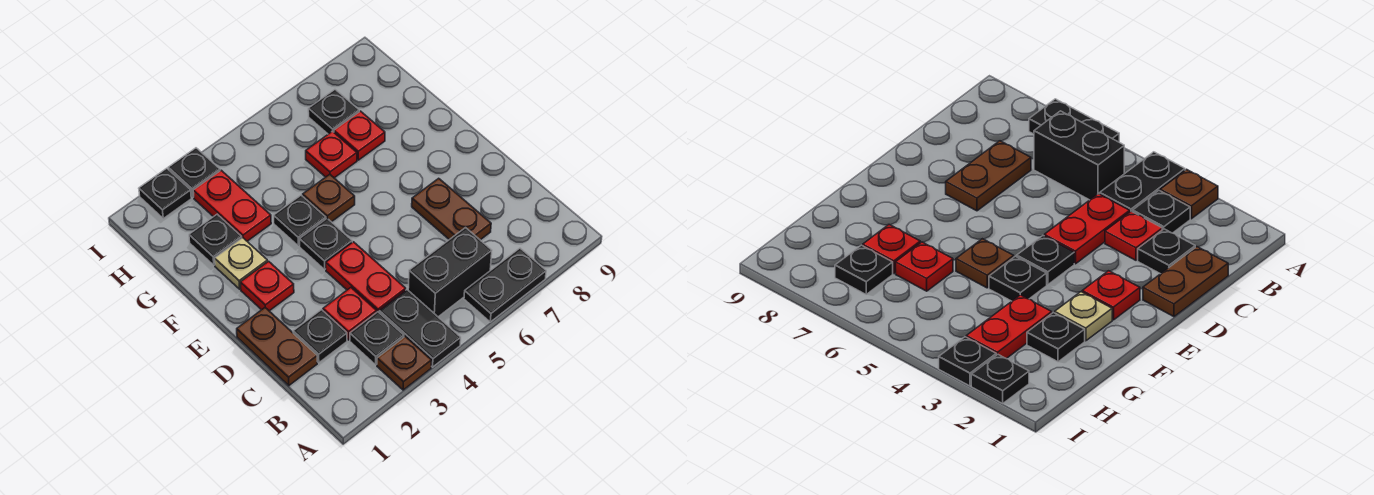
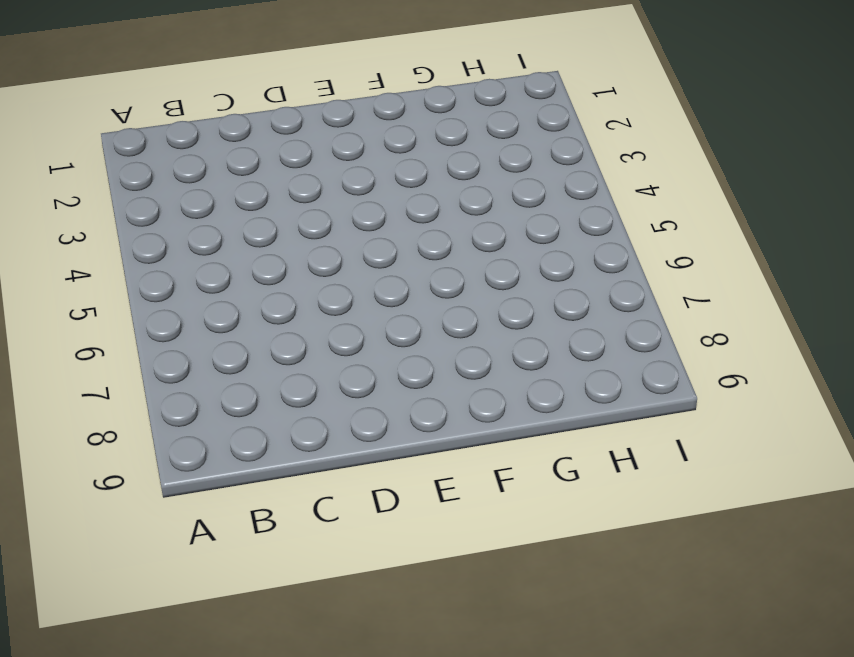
none -> brown plate A3 level 1
none -> black plate A4:B4 level 1
none -> black plate A6:A7 level 1

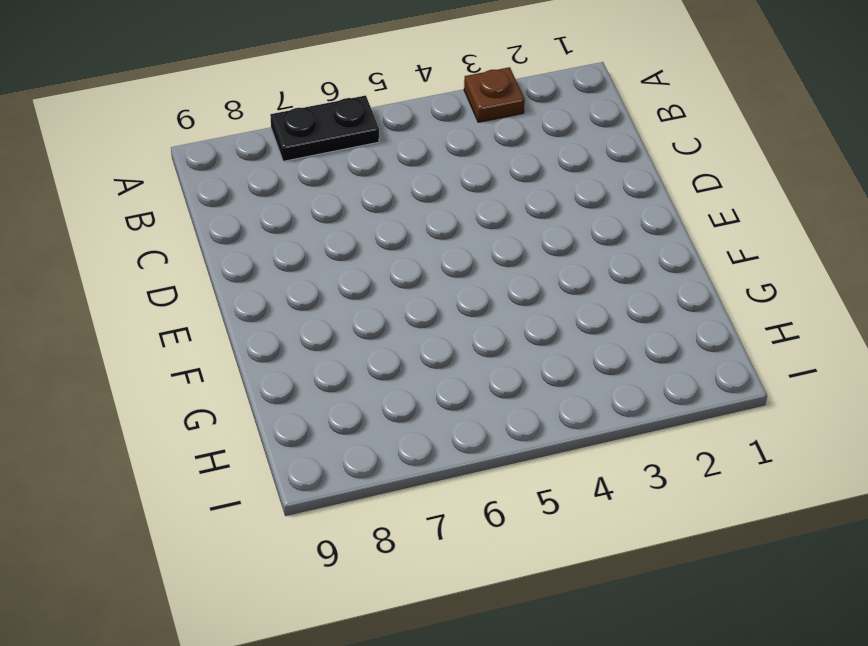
none -> black plate A4:B4 level 1
none -> black plate B3 level 1
none -> black brick B5:B6 level 1

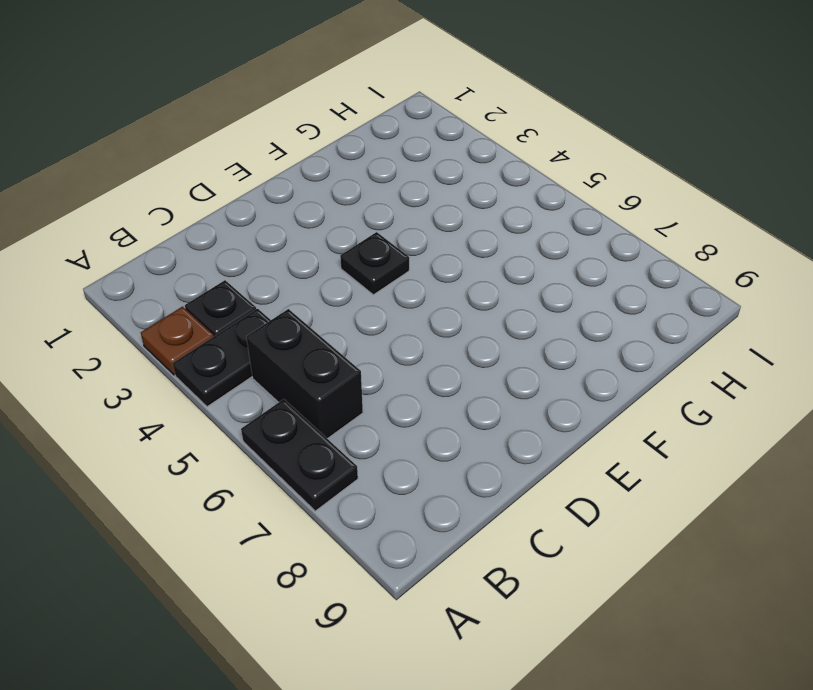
none -> brown plate C1:D1 level 1
none -> black plate C2 level 1
none -> red plate C3 level 1

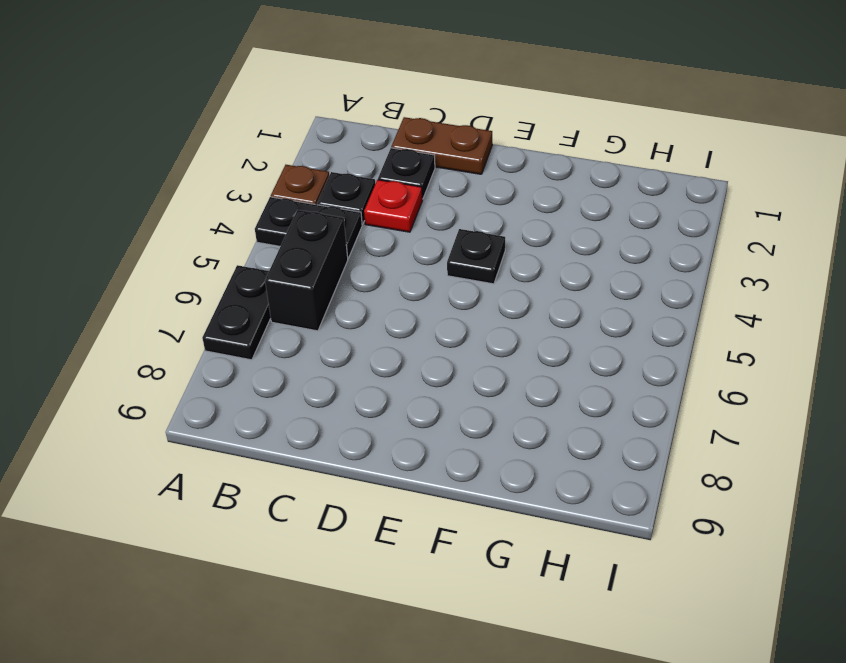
none -> red plate C4:D4 level 1
none -> brown plate C7:D7 level 1
none -> red plate E2 level 1

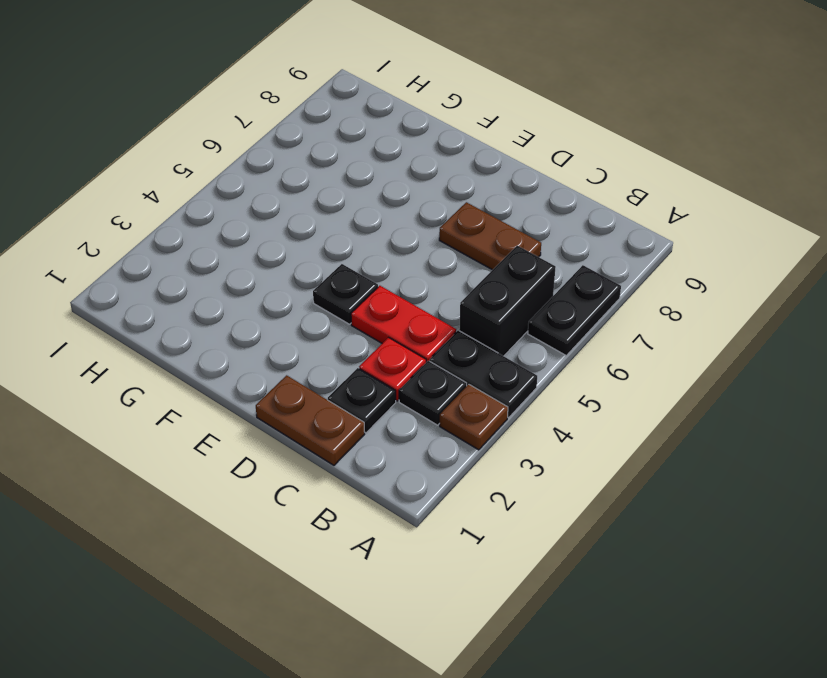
none -> red plate E2 level 1
none -> tan plate F2 level 1
none -> black plate F4 level 1

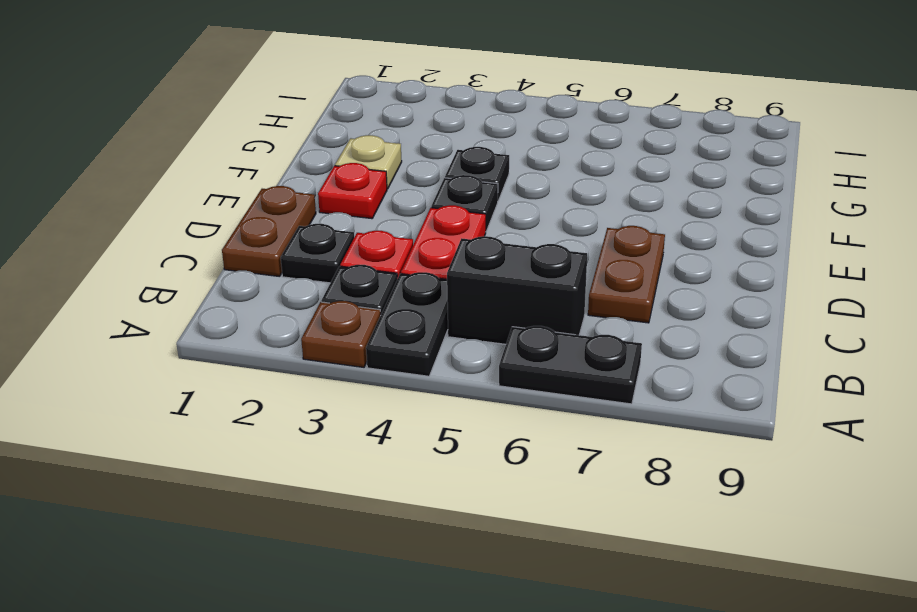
none -> brown plate F5 level 1
none -> black plate G2 level 1
none -> red plate G3:H3 level 1

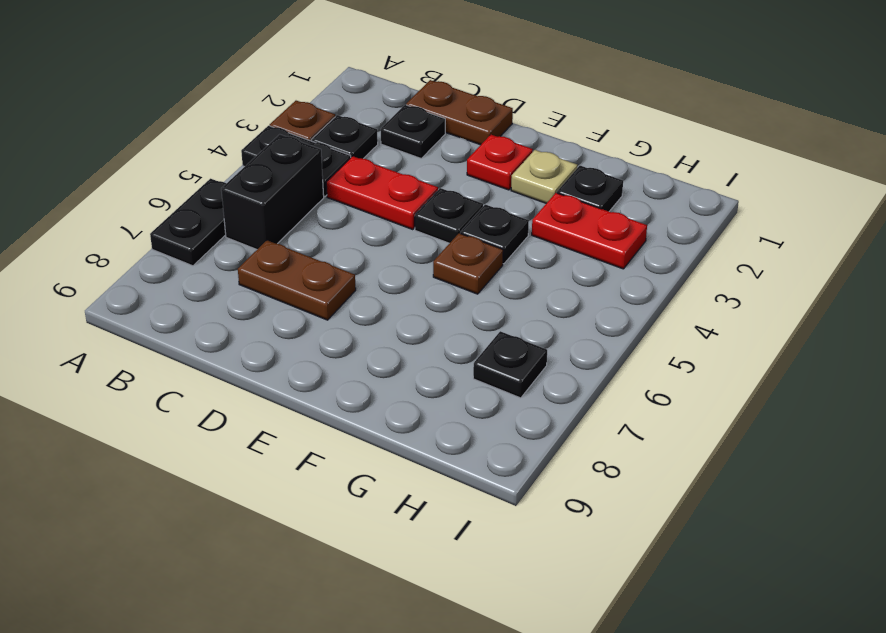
none -> red plate C3 level 1
none -> red plate G6 level 1
none -> red plate G7 level 1

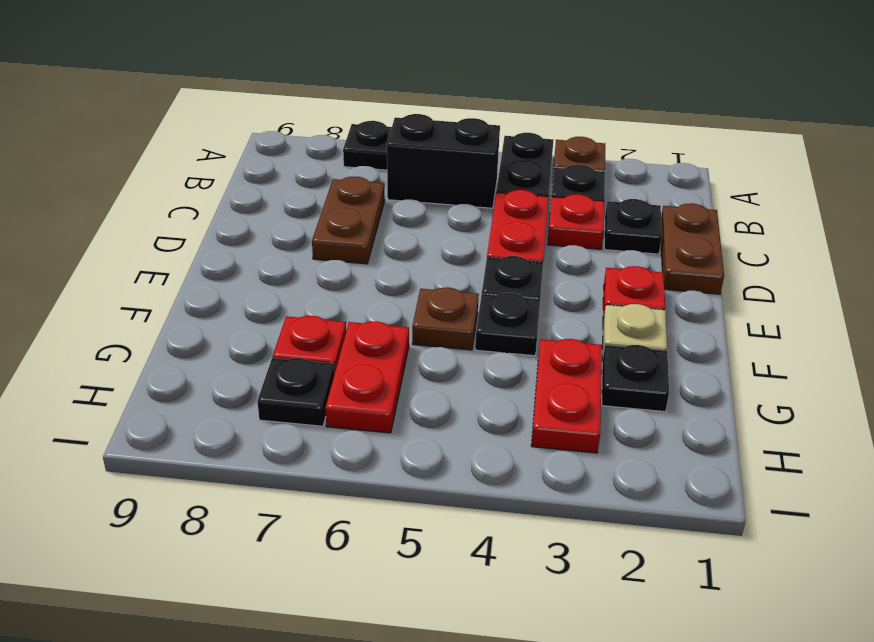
red plate G6:H6 level 1 -> red plate G6 level 1
none -> black plate I2 level 1
none -> black plate I3 level 1

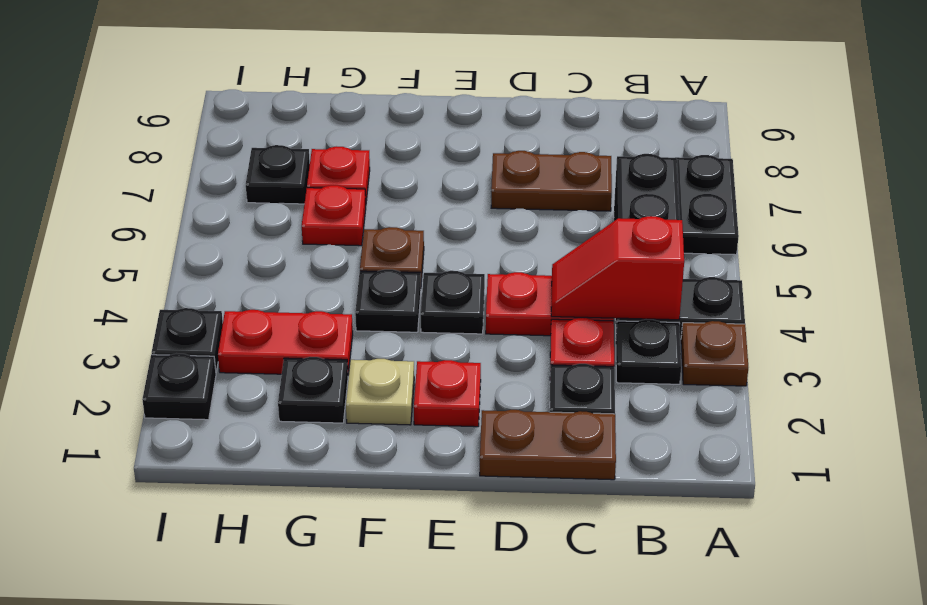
red slope B4:C4 level 2 top B -> none

